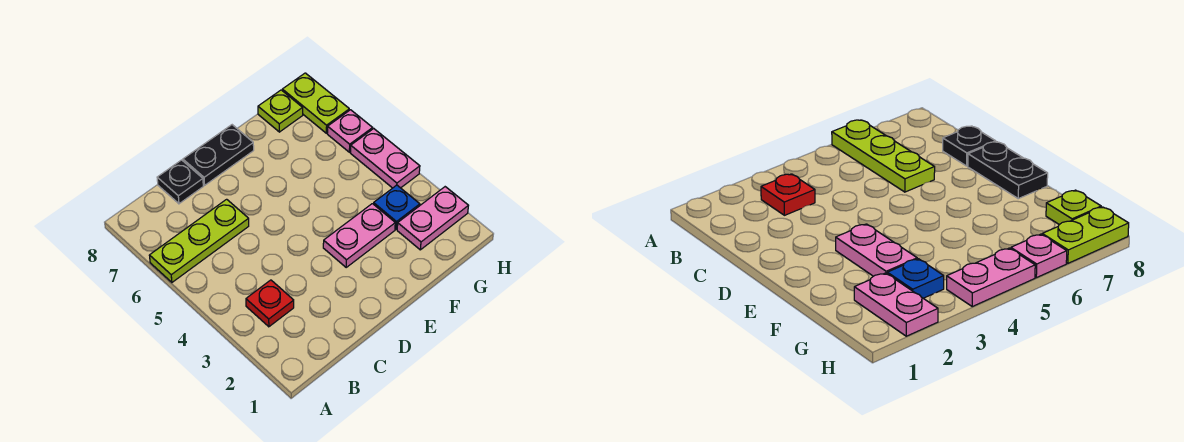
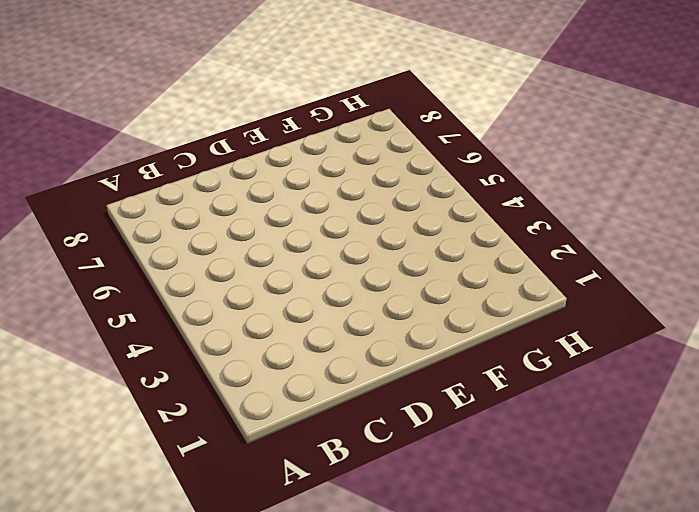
none -> lime plate A6:C6 level 1
none -> red plate B3 level 1

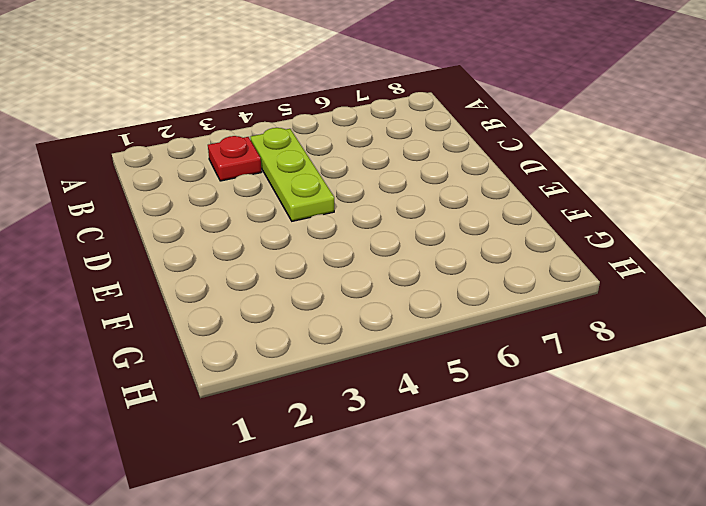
lime plate B4:D4 level 1 -> lime plate A6:C6 level 1
none -> black plate C8 level 1
none -> black plate D8:E8 level 1

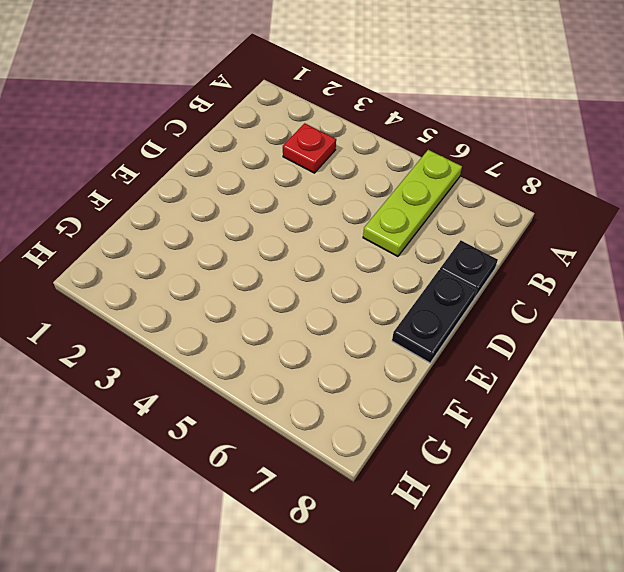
none -> pink plate E3:F3 level 1
none -> pink plate G2:H2 level 1

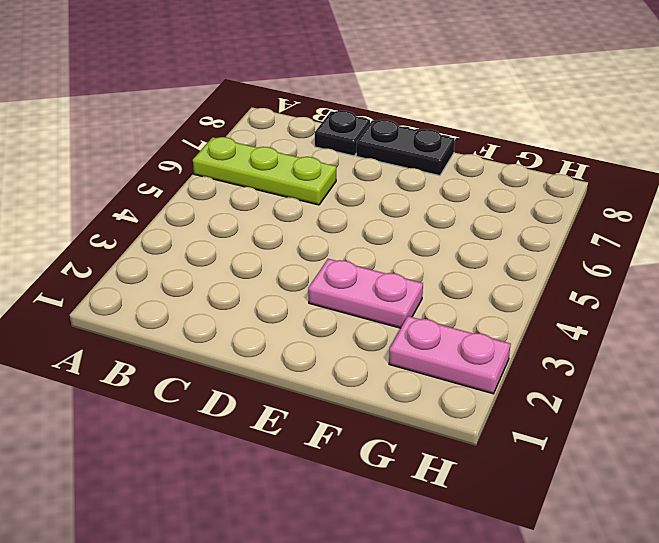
none -> red plate B3 level 1
none -> blue plate G3 level 1

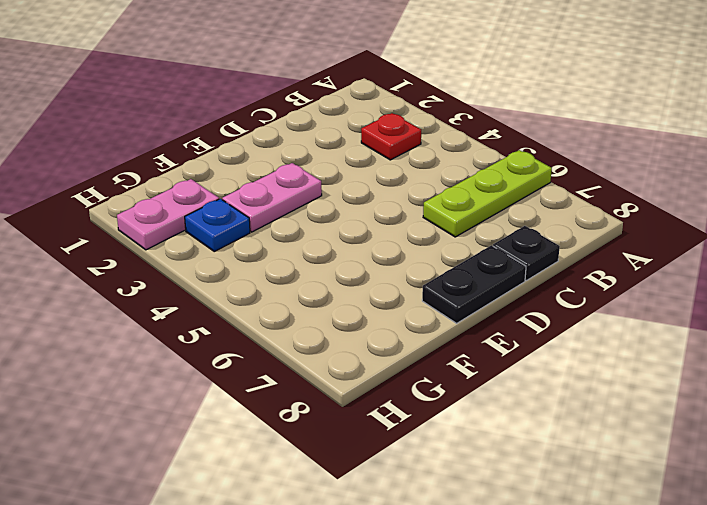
none -> lime plate G8 level 1
none -> pink plate H4:H5 level 1

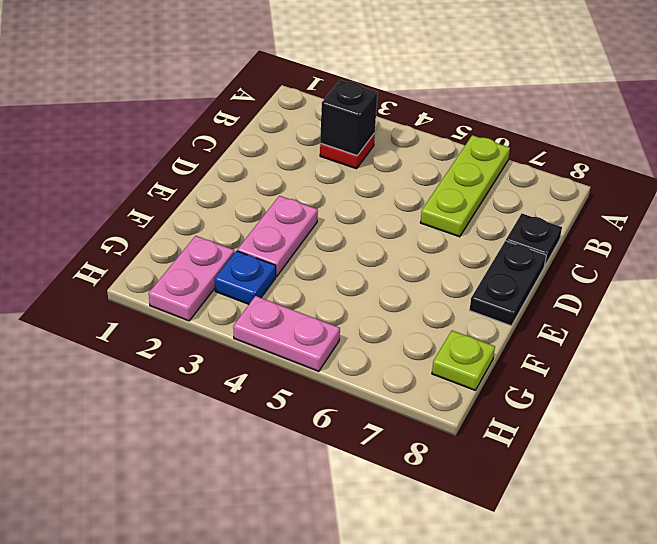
black brick B3 level 2 -> none
none -> pink plate H6 level 1
none -> lime plate H7:H8 level 1

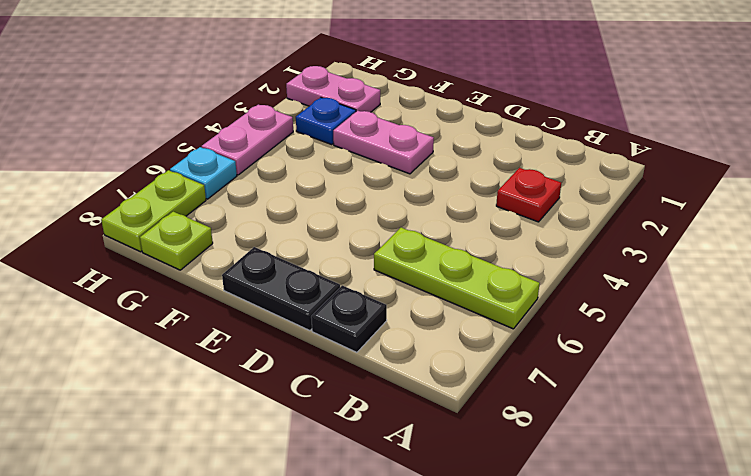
cyan plate H6 level 1 -> pink plate H6 level 1

